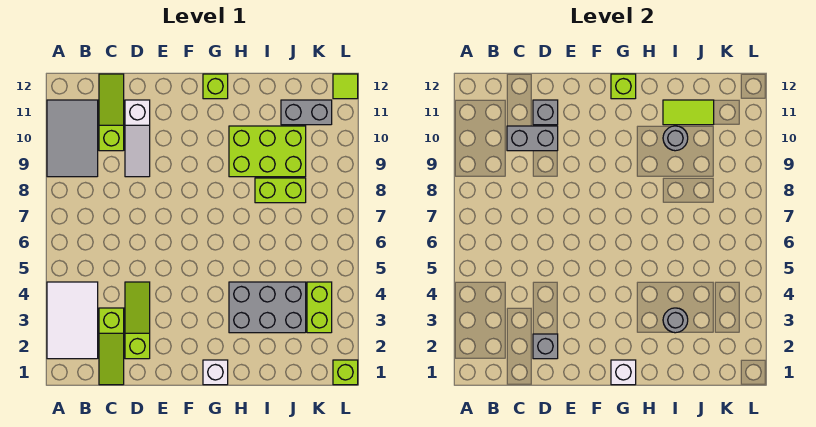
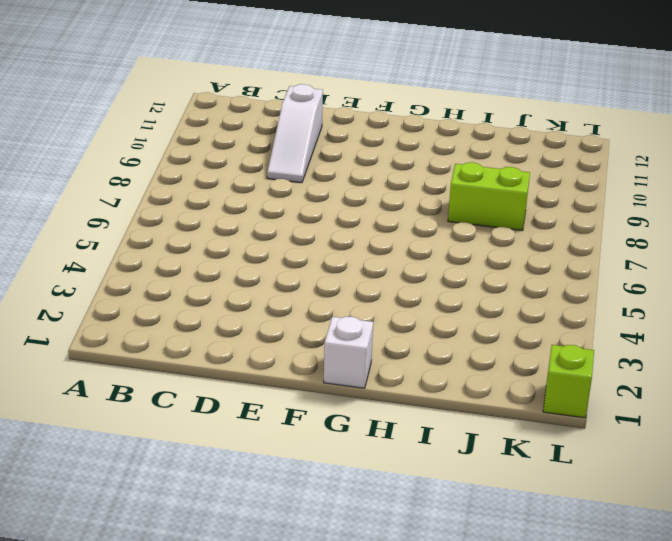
none -> white tile A2:B4 level 1
none -> grey tile A9:B11 level 1
none -> lime slope C1:C3 level 1 top 3

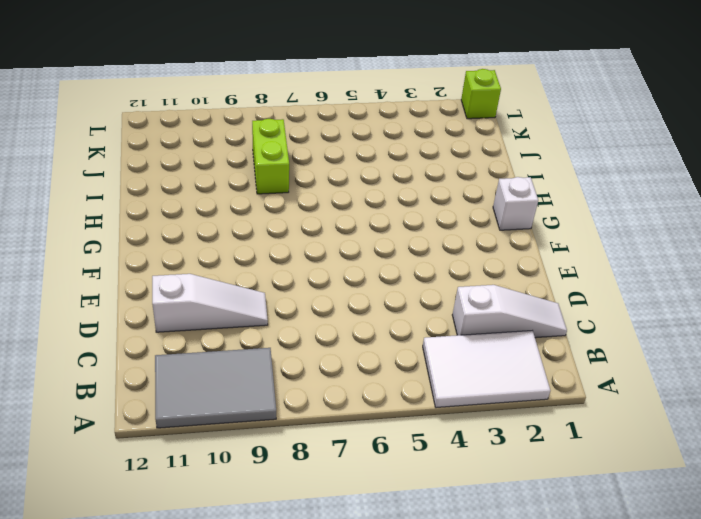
white slope C1:C3 level 1 top 3 -> lime slope C1:C3 level 1 top 3
none -> lime slope C10:C12 level 1 top 10
none -> lime slope D2:D4 level 1 top 2
none -> lime brick G12 level 1

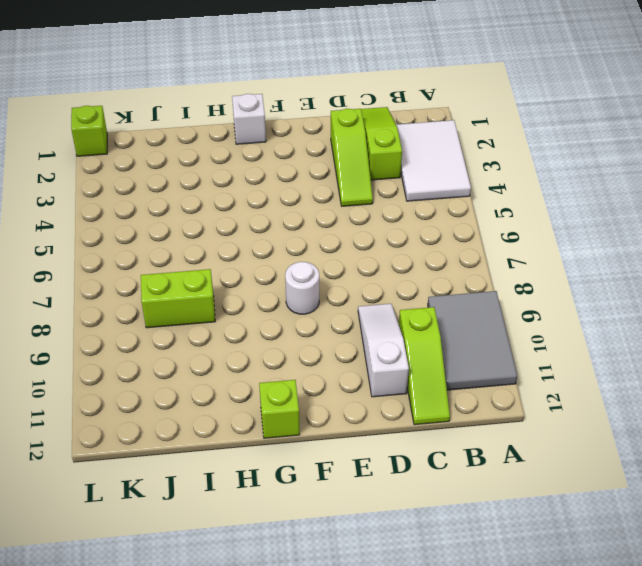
white round brick F8 level 1 -> none
none -> grey brick H3:J4 level 1
none -> lime brick H9:J10 level 1
none -> grey brick J11:K11 level 1

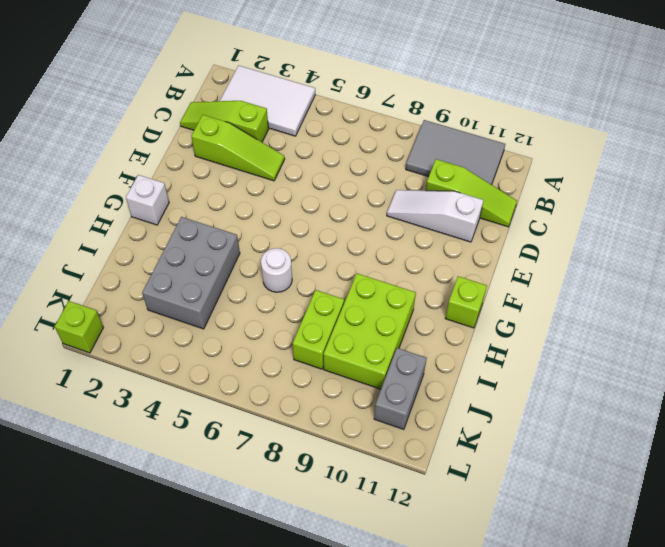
white round brick H6 level 1 -> none
none -> lime brick K3:K4 level 1
none -> lime tile L12 level 1
none -> grey brick C10:D10 level 2

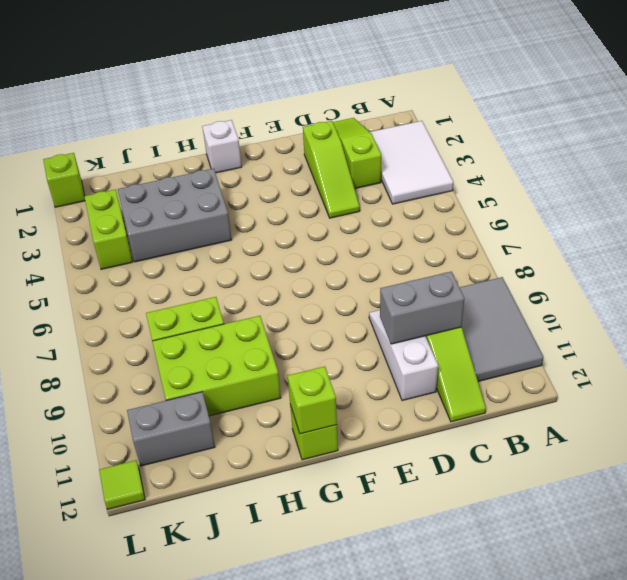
none -> grey brick D2 level 2
none -> grey brick D11 level 2
none -> white brick G1 level 2

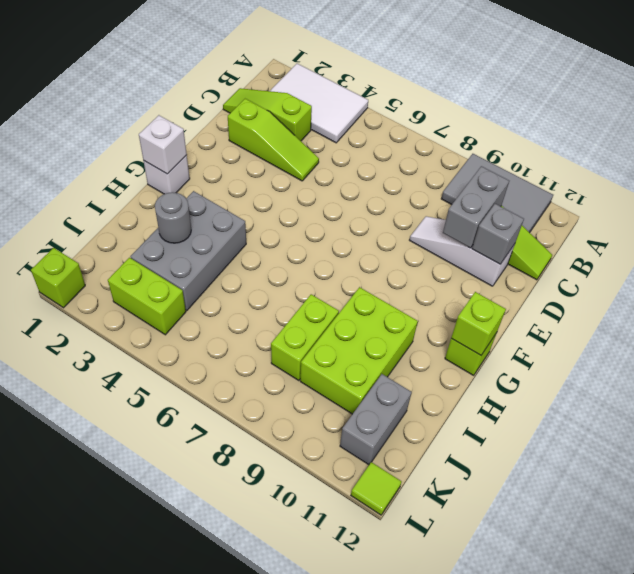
none -> grey brick D2 level 2
none -> grey round brick I10 level 2
none -> lime tile I11:J11 level 2

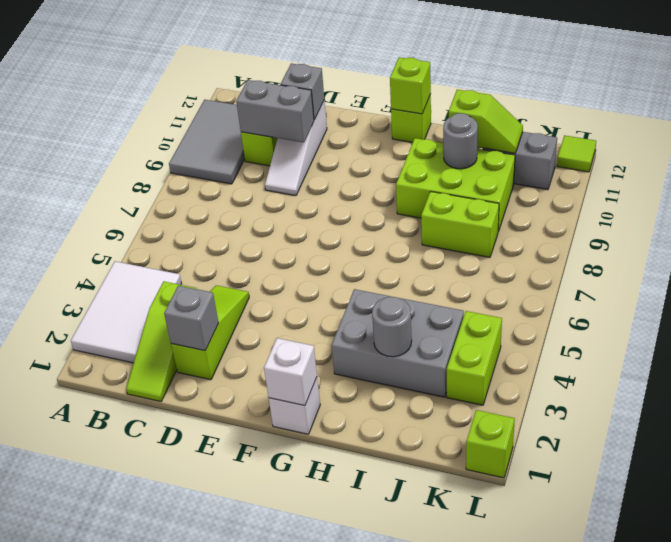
lime slope I11:J11 level 2 top I -> lime tile I11:J11 level 2

